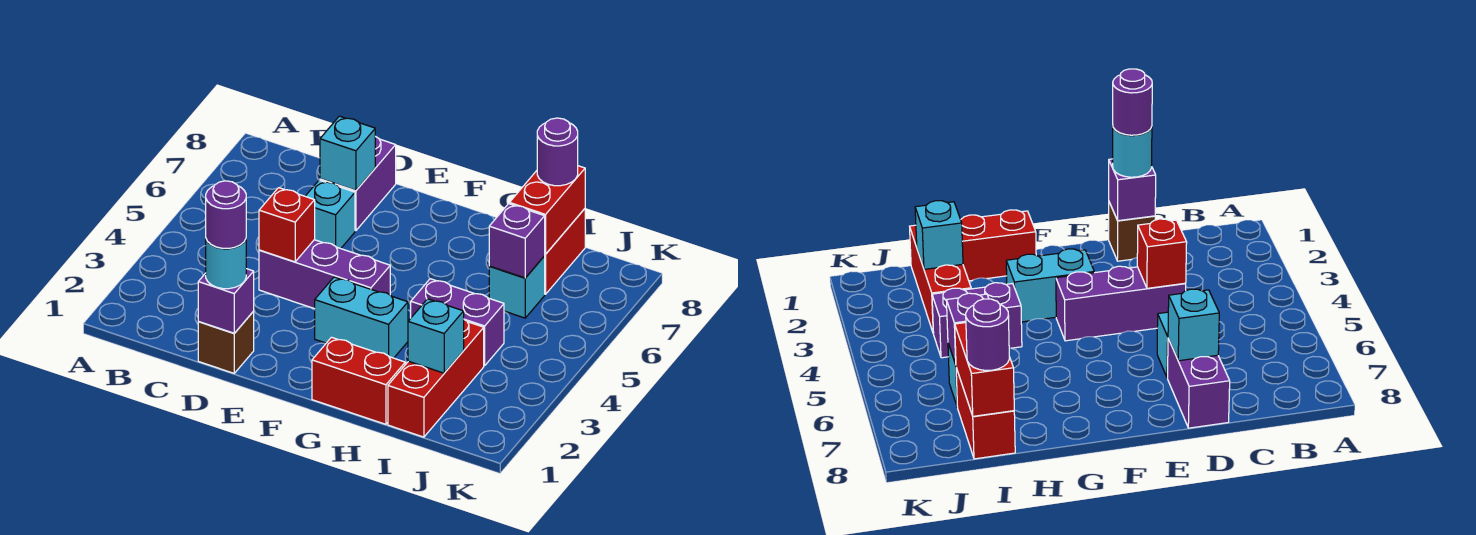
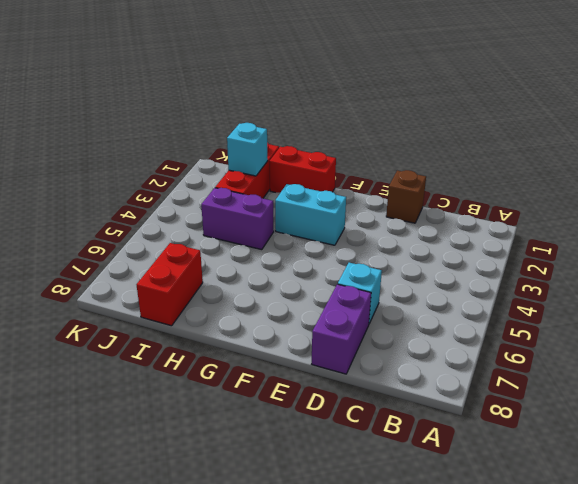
none -> purple brick D4:F4 level 1
none -> cyan brick I6 level 1
none -> purple brick D1 level 2

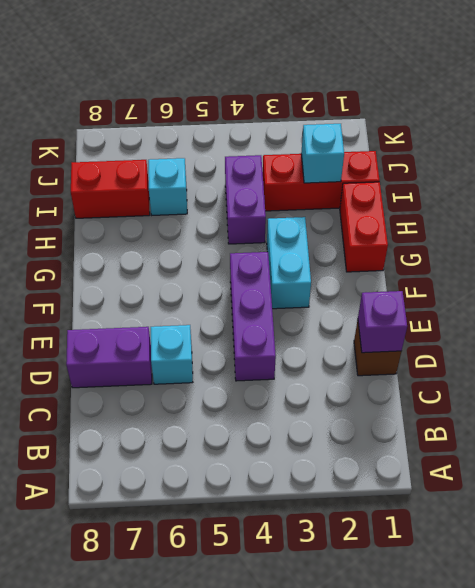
none -> red brick D4 level 2
none -> cyan brick D7 level 2
none -> purple brick I6 level 2

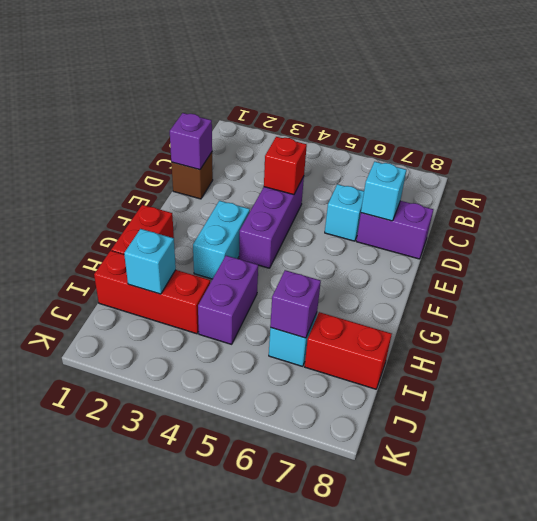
none -> red brick I7:I8 level 2
none -> cyan round brick D1 level 3
none -> purple round brick I8 level 3

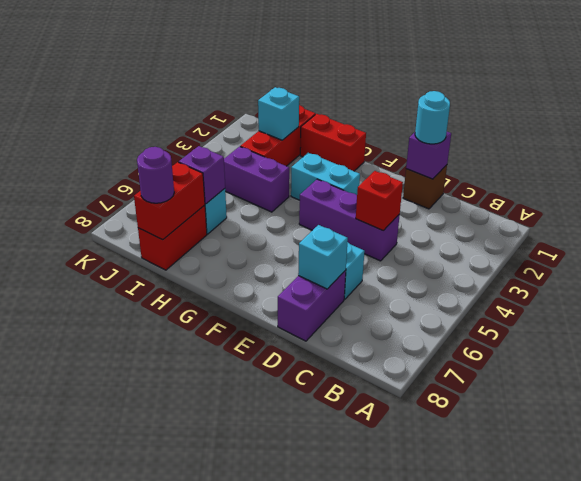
none -> purple round brick D1 level 4

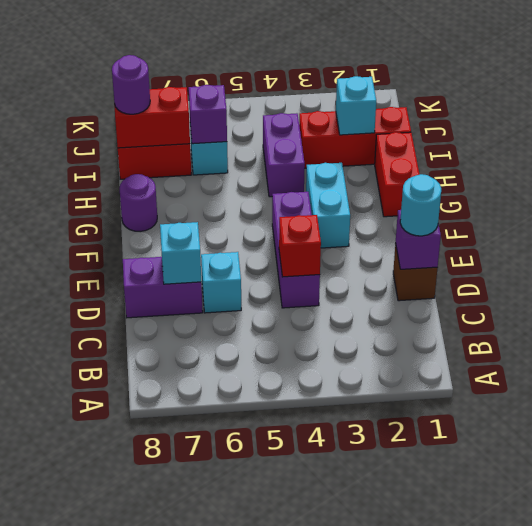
purple round brick G8 level 1 -> purple round brick D1 level 4

